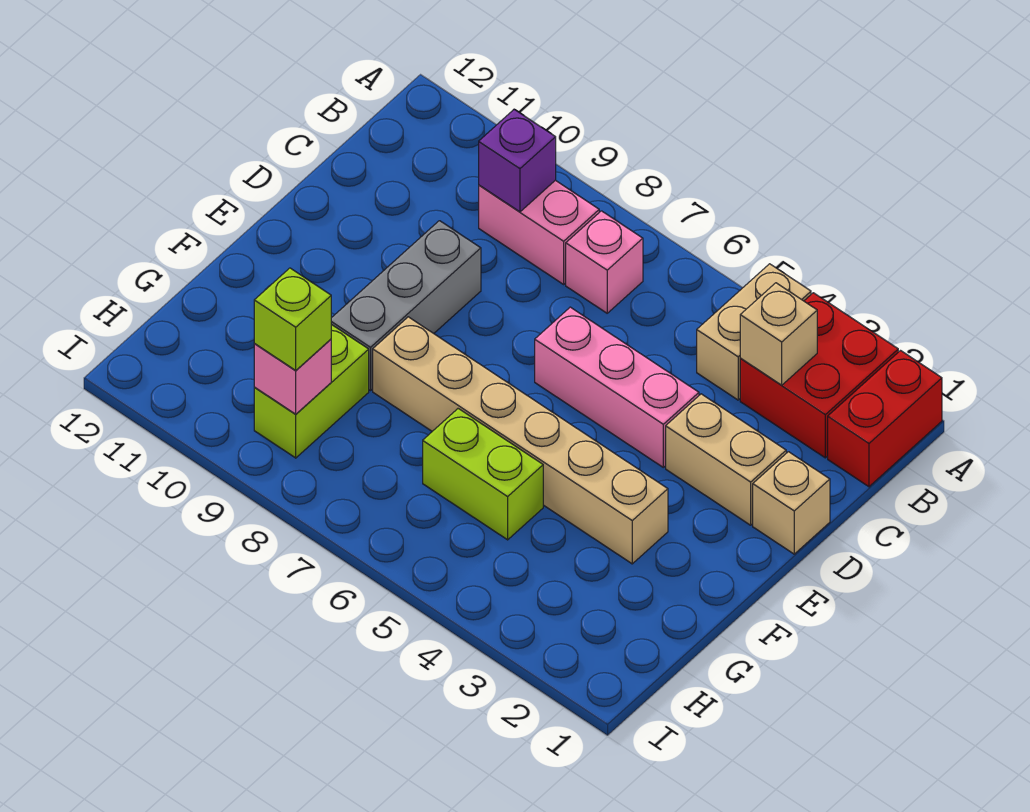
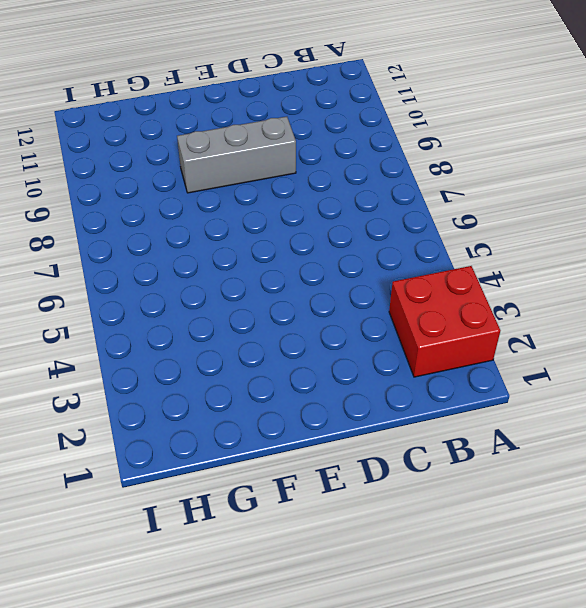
none -> red brick A1:B1 level 1
none -> tan brick A4:B4 level 1
none -> pink brick B7 level 1

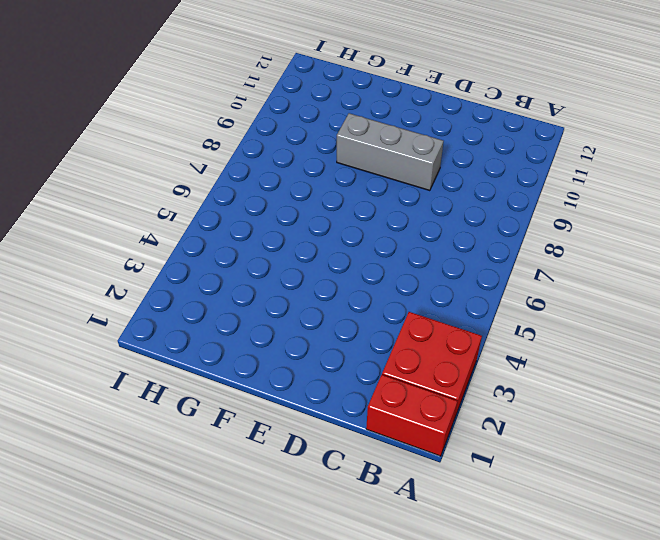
none -> tan brick A4:B4 level 1
none -> pink brick B7 level 1
none -> pink brick B8:B9 level 1

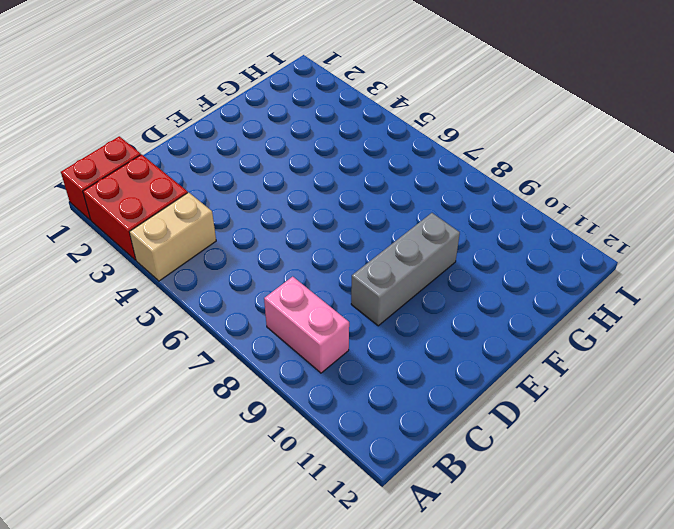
none -> pink brick B7 level 1
none -> tan brick D1 level 1
none -> tan brick D2:D3 level 1

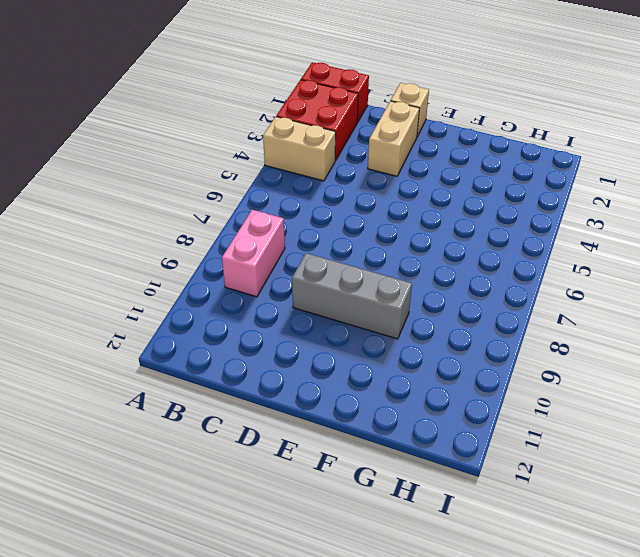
none -> pink brick B7 level 1
none -> pink brick D4:D6 level 1
none -> tan brick F3:F8 level 1

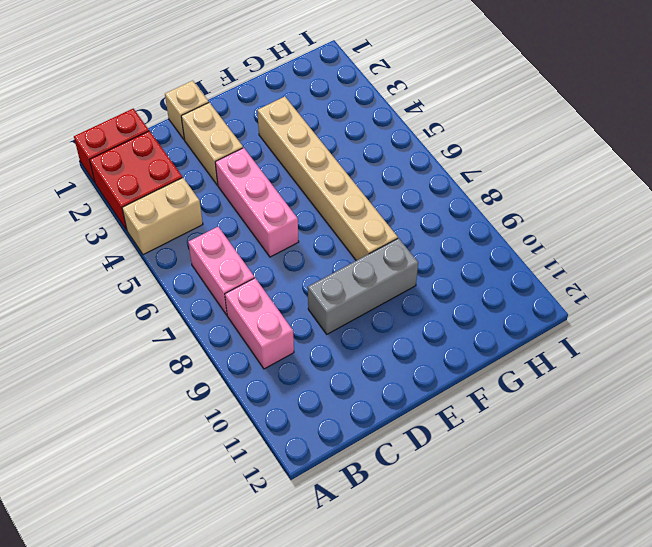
pink brick B6:B7 level 1 -> pink brick B7 level 1
none -> lime brick G5:G6 level 1
none -> lime brick G9:H9 level 1
none -> tan brick B3 level 2

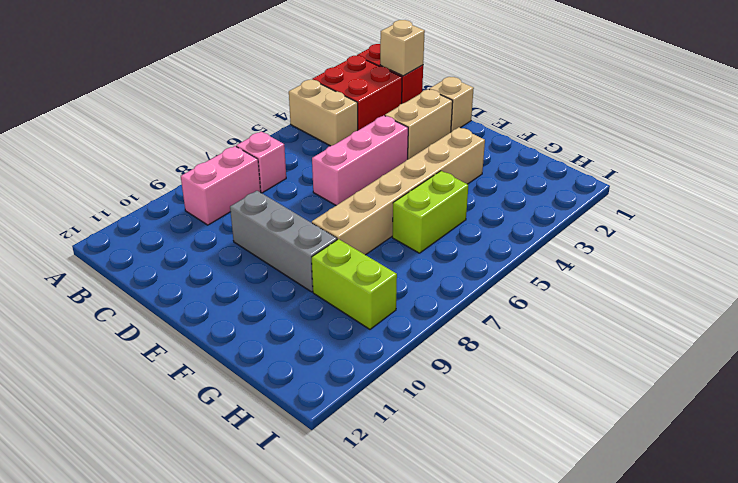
tan brick B1 level 2 -> tan brick B3 level 2
none -> purple brick B9 level 2
none -> pink brick H9 level 2
none -> lime brick H9 level 3

